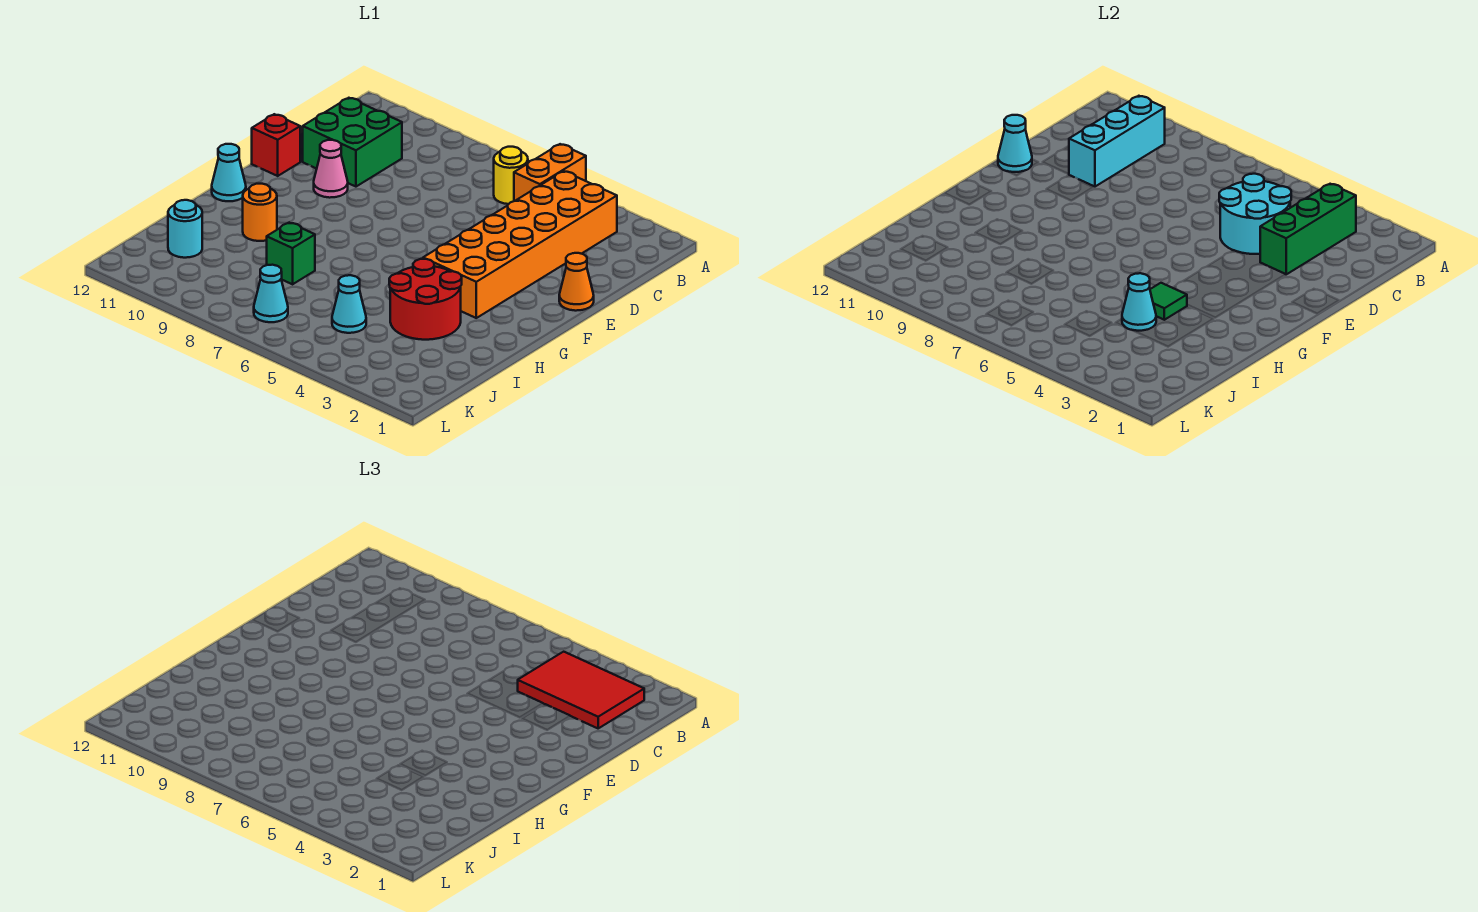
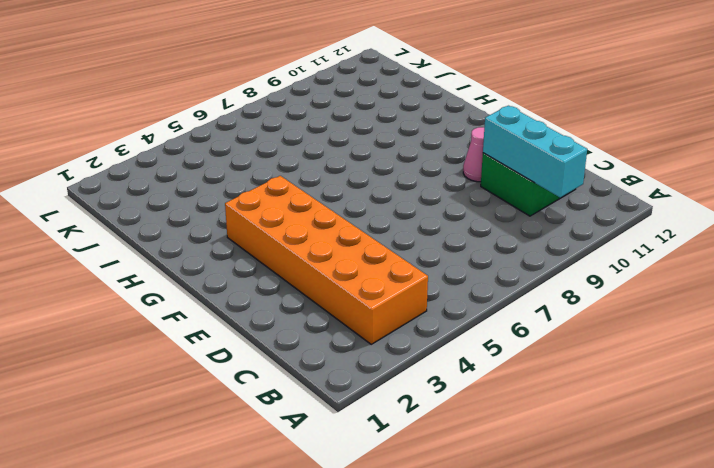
none -> orange brick A5:B5 level 1
none -> yellow round brick B6 level 1
none -> orange cone E1 level 1

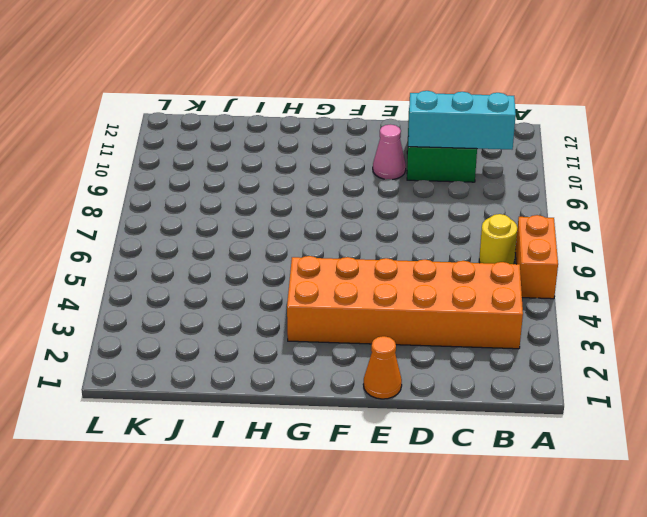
orange brick A5:A6 level 1 -> orange brick A5:B5 level 1
none -> red brick E12 level 1
none -> cyan cone G12 level 1
none -> red round brick H3:I4 level 1

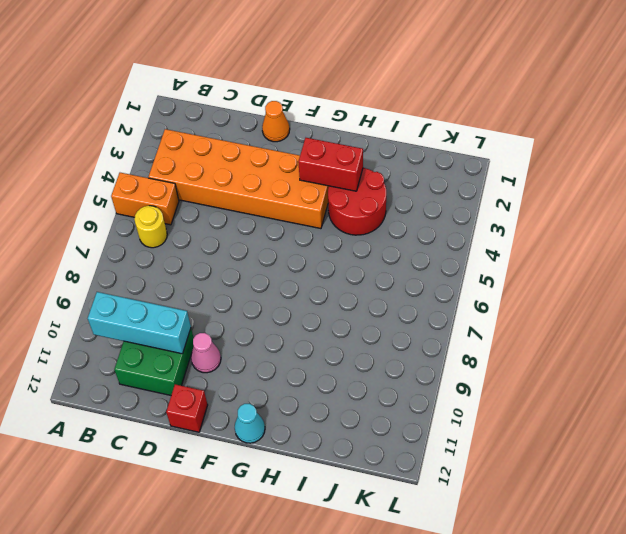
red brick G3:H3 level 2 -> none
none -> orange round brick H10 level 1
none -> green brick I8 level 1
none -> cyan cone J5 level 1

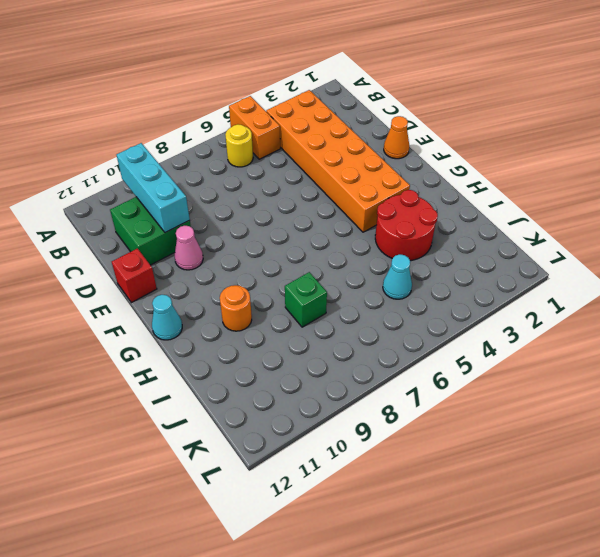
none -> cyan round brick J11 level 1
none -> cyan cone K7 level 1
none -> green brick B3:D3 level 2

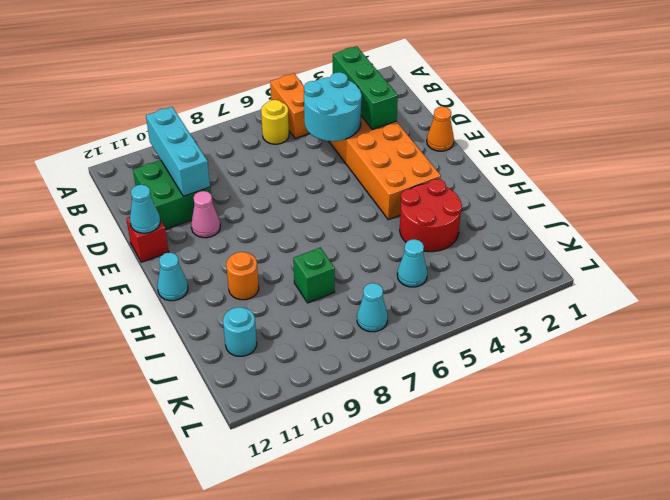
none -> green tile H4 level 2
none -> cyan cone I4 level 2
none -> red tile B2:C4 level 3

